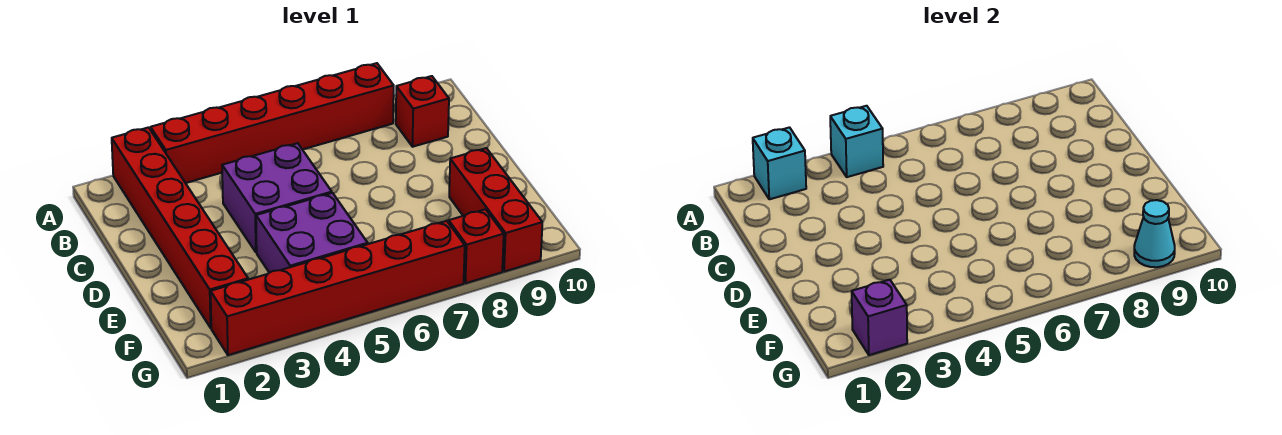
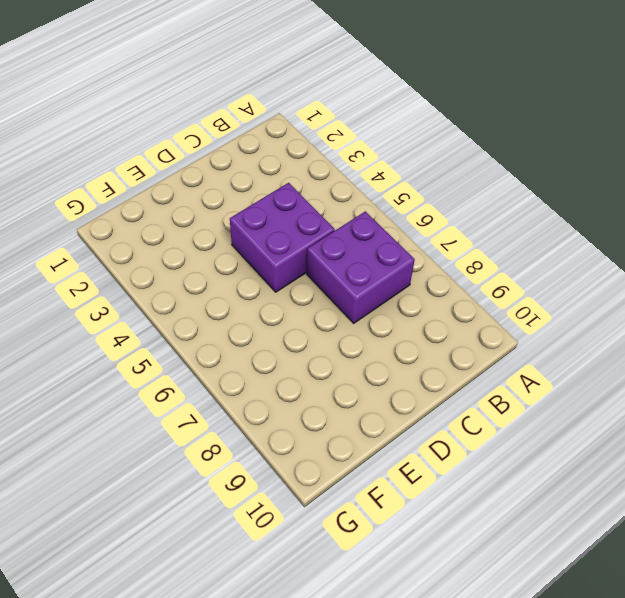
purple brick B6:C7 level 1 -> purple brick E4:F5 level 1
none -> red brick A2:F2 level 1
none -> red brick A3:A8 level 1
none -> red brick B9 level 1

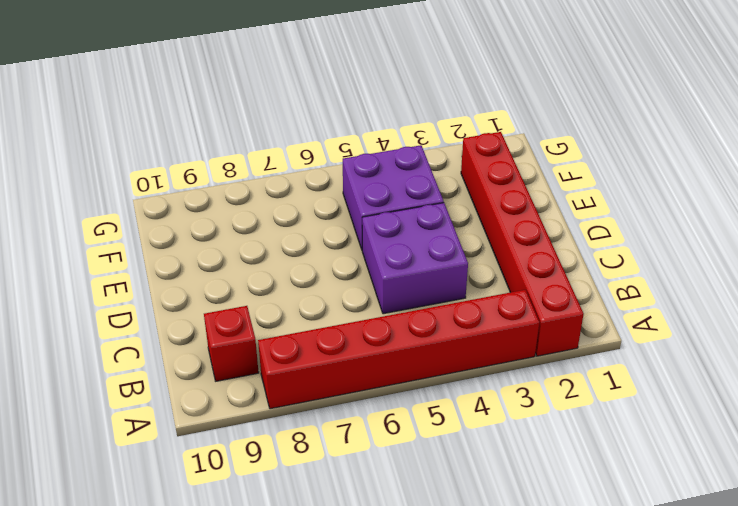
none -> red brick E9:G9 level 1
none -> red brick G2:G7 level 1
none -> red brick G8 level 1

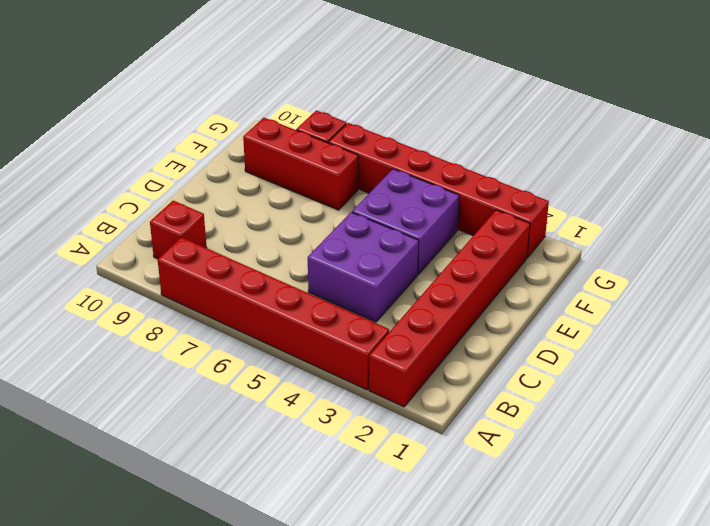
red brick F7:F9 level 1 -> red brick E9:G9 level 1
none -> cyan brick A2 level 2
none -> cyan brick A4 level 2
none -> purple brick G2 level 2

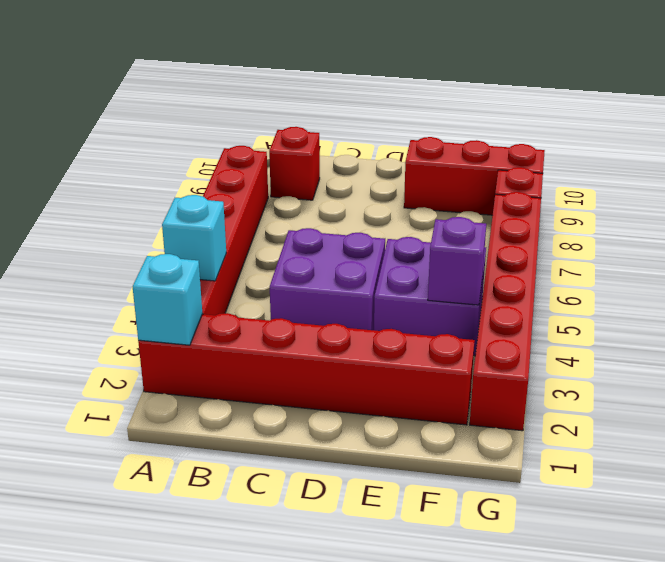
purple brick F4 level 2 -> purple brick G2 level 2
none -> cyan cone G9 level 2

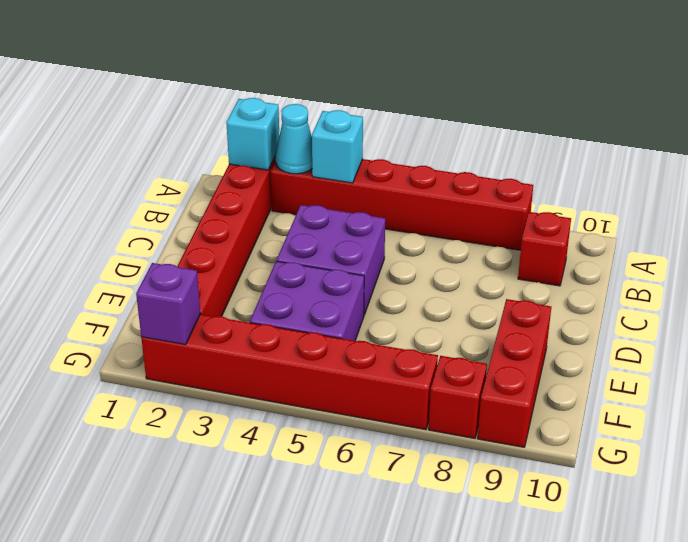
cyan cone A3 level 2 -> cyan cone G9 level 2

